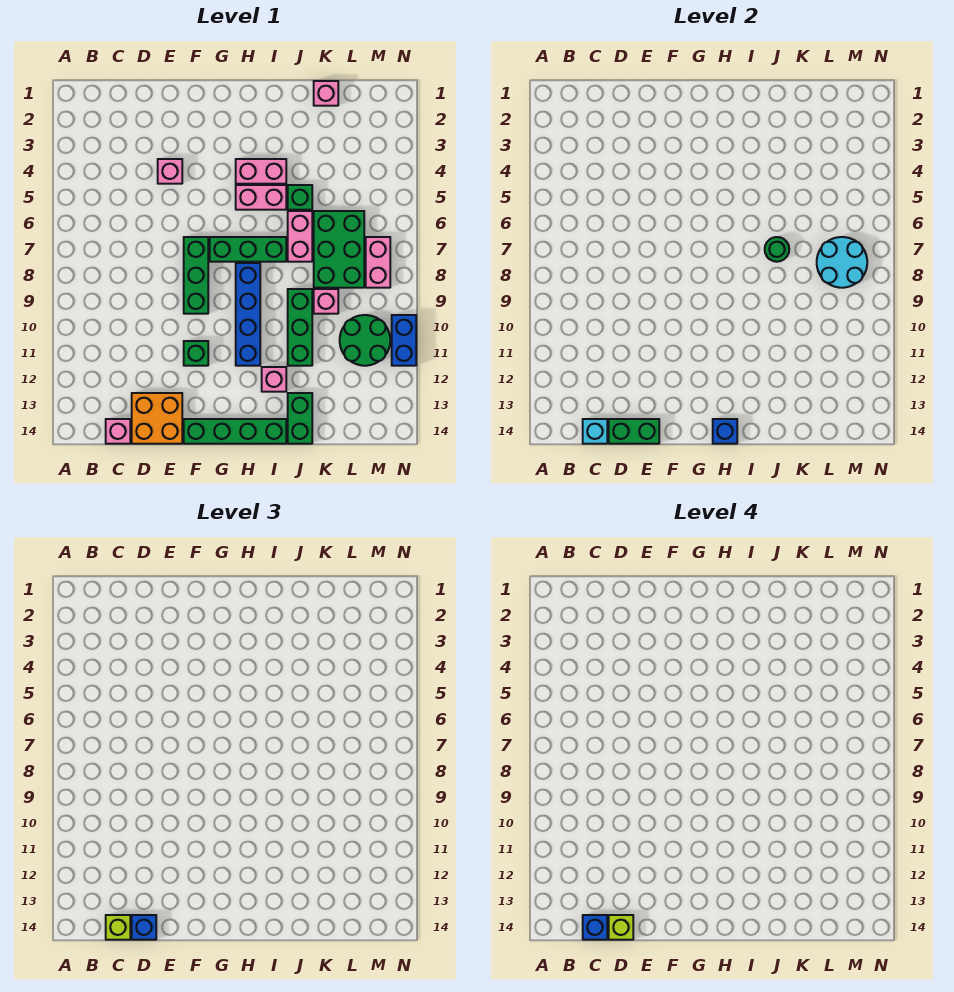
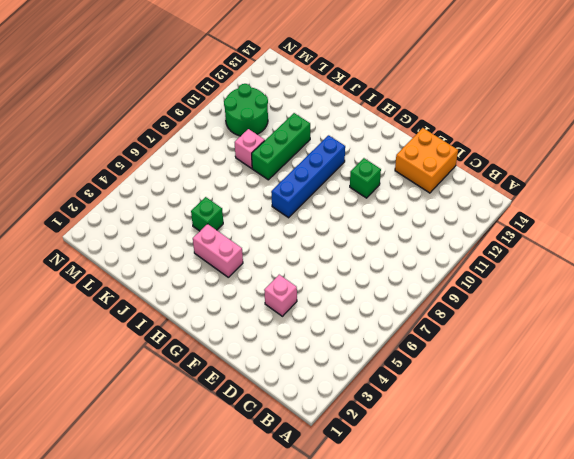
none -> pink brick C14 level 1
none -> green brick F7:F9 level 1
none -> green brick F14:I14 level 1
none -> green brick G7:I7 level 1

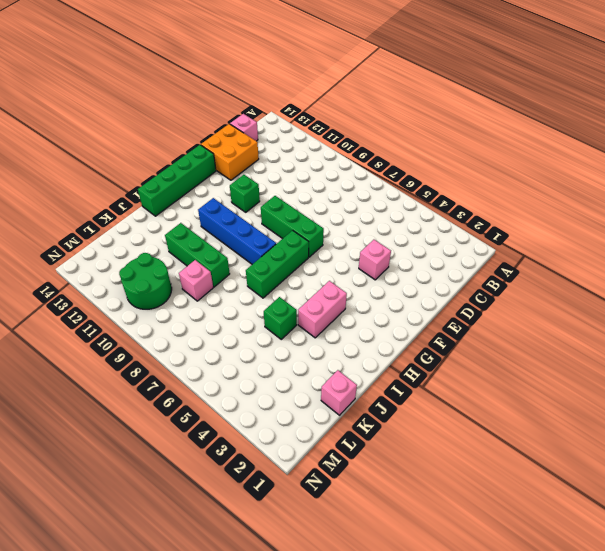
none -> pink brick H5:I5 level 1
none -> pink brick I12 level 1
none -> pink brick J6:J7 level 1
none -> green brick J13:J14 level 1

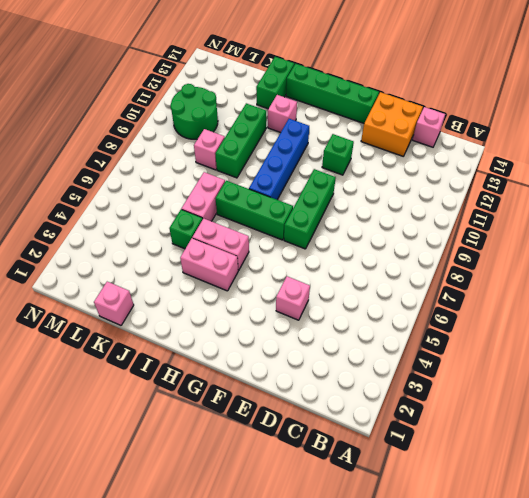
none -> green brick K6:L8 level 1
none -> pink brick M7:M8 level 1
none -> blue brick N10:N11 level 1
none -> cyan brick C14 level 2

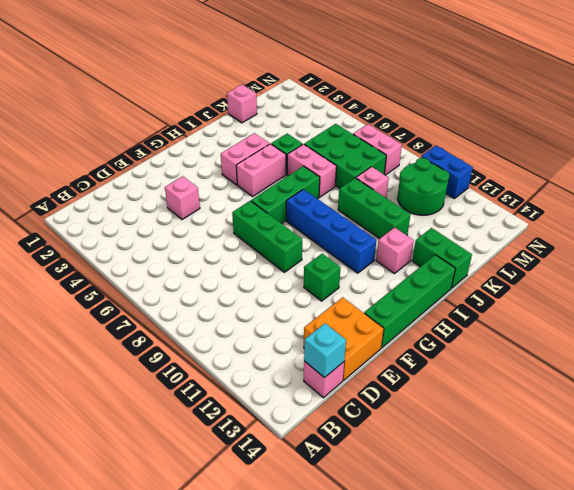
none -> green brick D14:E14 level 2
none -> blue brick H14 level 2
none -> green round brick J7 level 2
none -> cyan round brick L7:M8 level 2

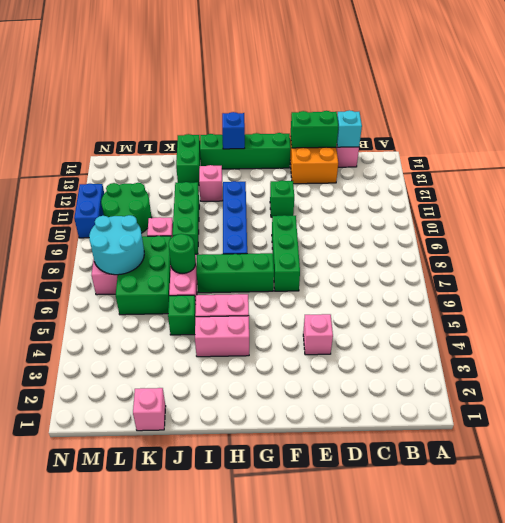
none -> lime brick C14 level 3
none -> blue brick D14 level 3
none -> blue brick C14 level 4
none -> lime brick D14 level 4

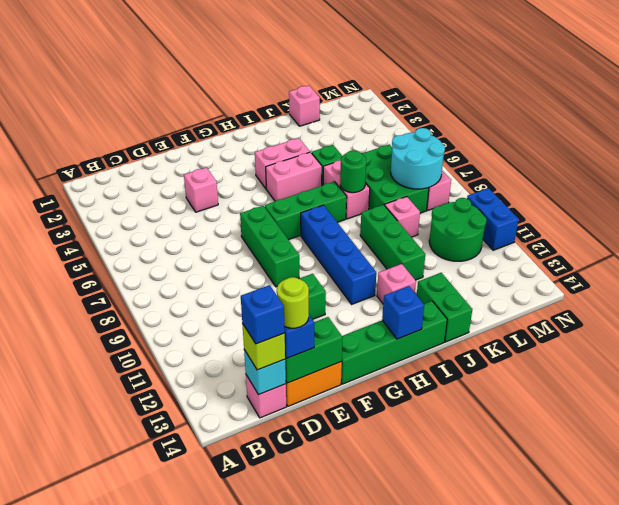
lime round brick D14 level 4 -> lime brick D14 level 4

